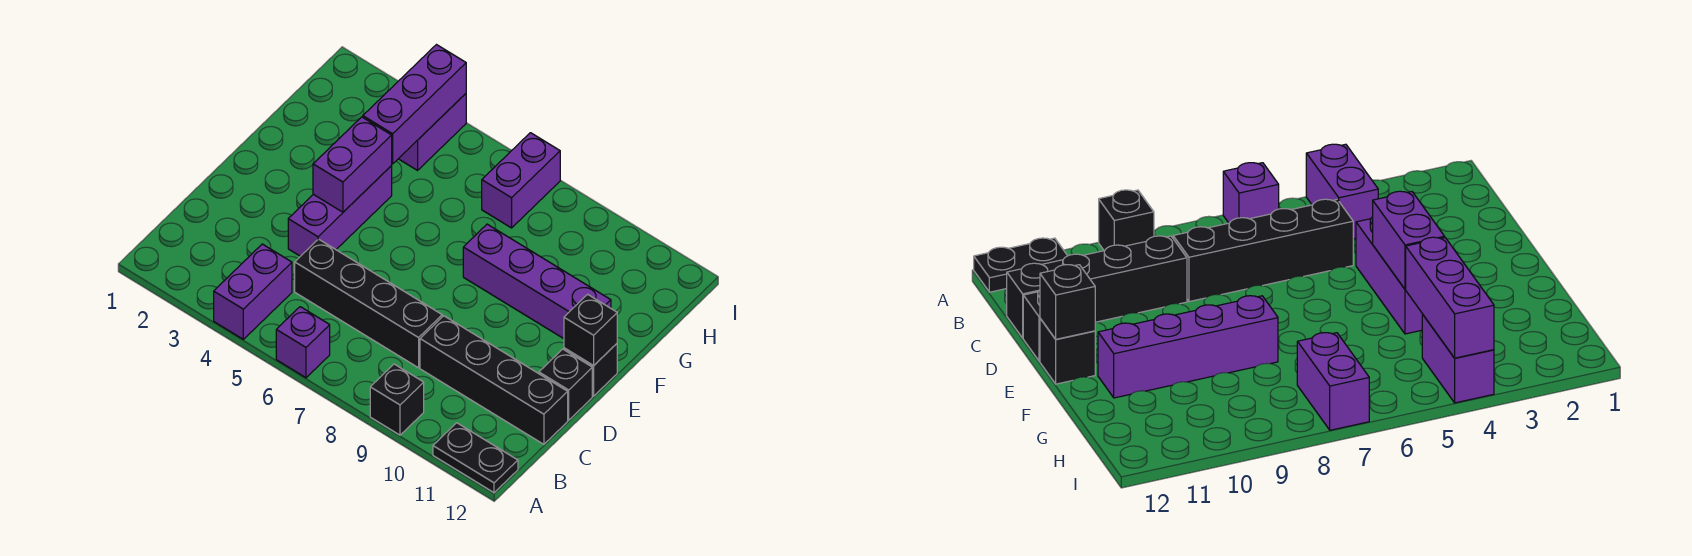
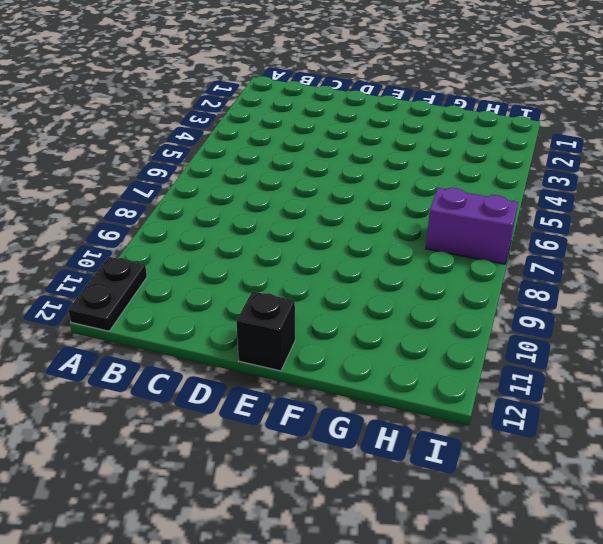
none -> purple brick A4:B4 level 1
none -> purple brick A6 level 1
none -> black brick A9 level 1

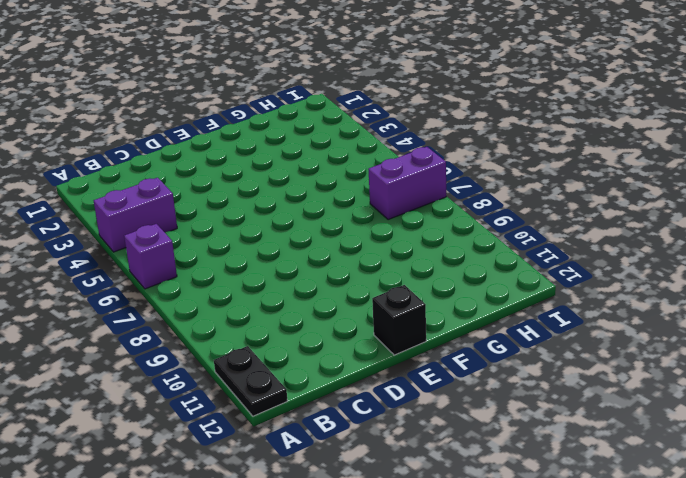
none -> black brick A9 level 1
none -> black brick C5:C8 level 1
none -> black brick C9:C12 level 1

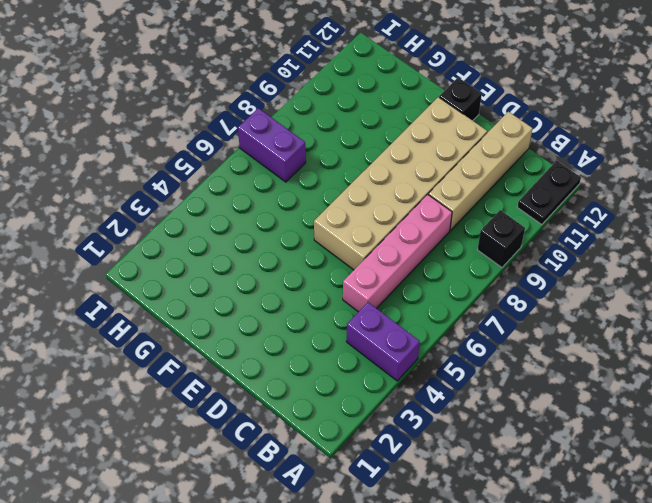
pink brick C5:C8 level 1 -> black brick C5:C8 level 1
tan brick C9:C12 level 1 -> black brick C9:C12 level 1
tan brick D6:E11 level 1 -> none
none -> purple brick A6 level 1
none -> purple brick D4:F4 level 1
none -> black brick D12 level 1

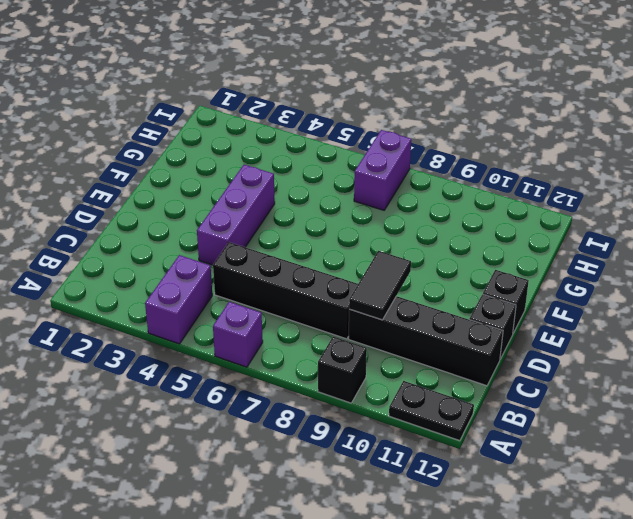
black tile C9:D9 level 2 -> none
none -> purple brick F8:F11 level 1
none -> purple brick H4:I4 level 1
none -> purple brick E4:F4 level 2

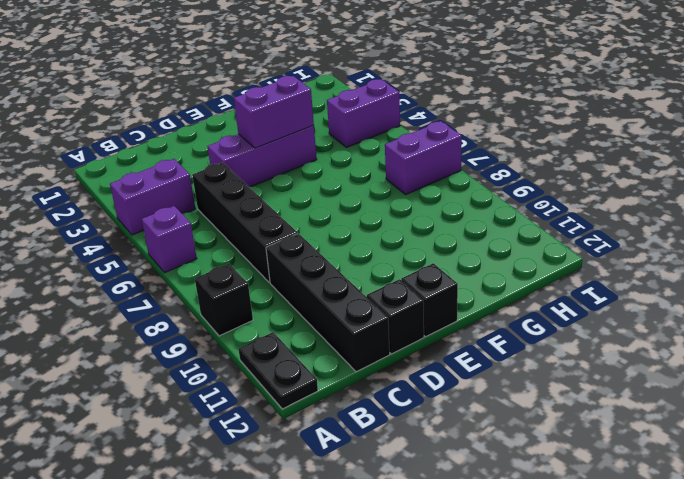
none -> purple brick F8:F11 level 1
none -> black brick E12 level 2
none -> purple brick G4:I4 level 2

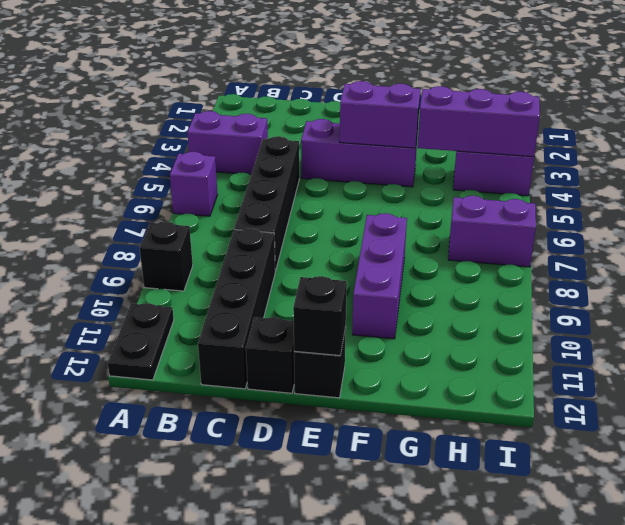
purple brick F8:F10 level 1 -> purple brick F8:F11 level 1

